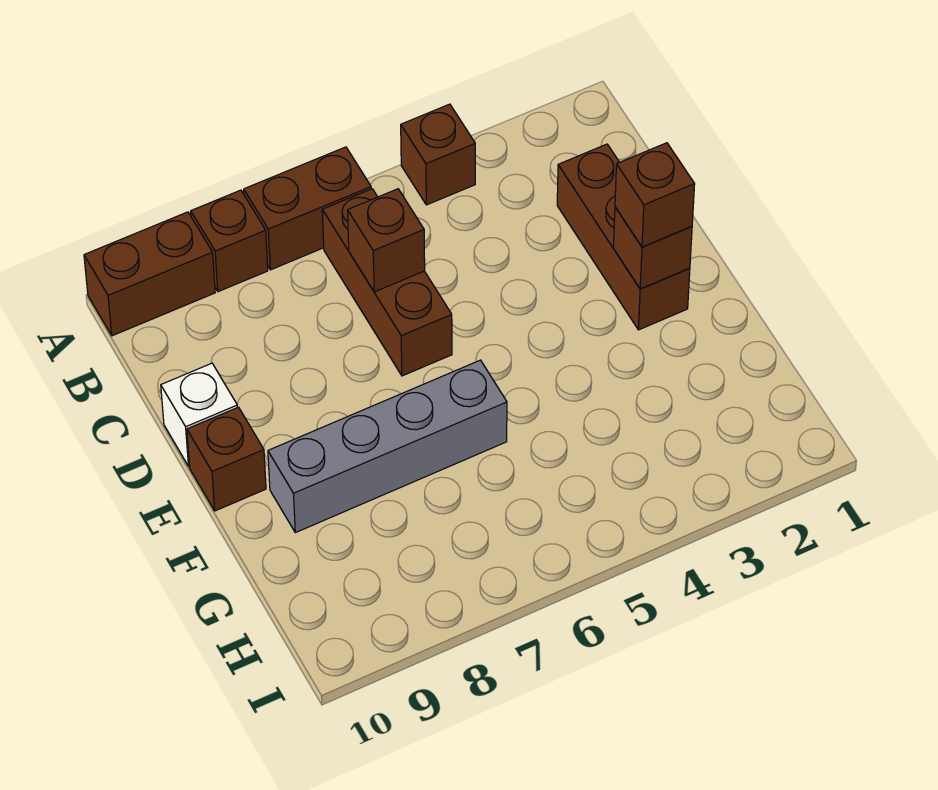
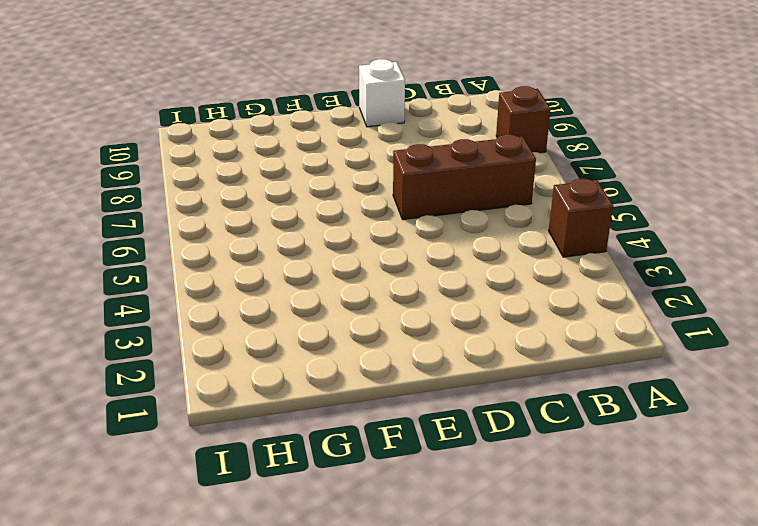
none -> brown brick A6:A7 level 1
none -> brown brick A9:A10 level 1
none -> brown brick C2:E2 level 1

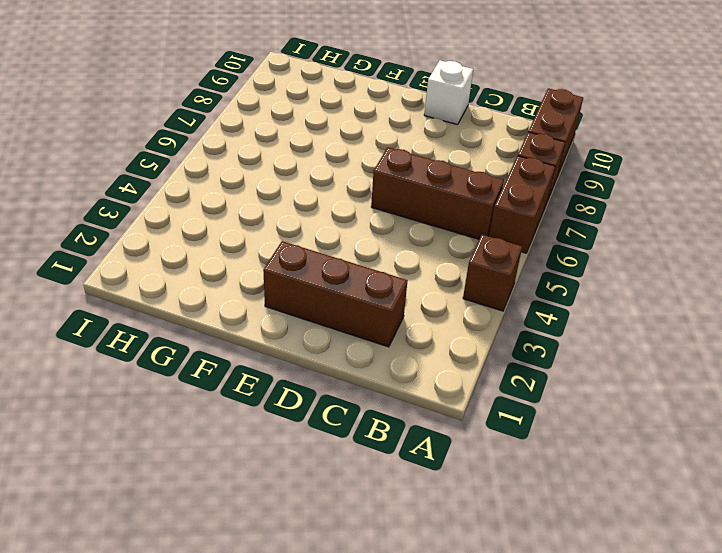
none -> brown brick E10 level 1
none -> grey brick F6:F9 level 1
none -> brown brick C6 level 2

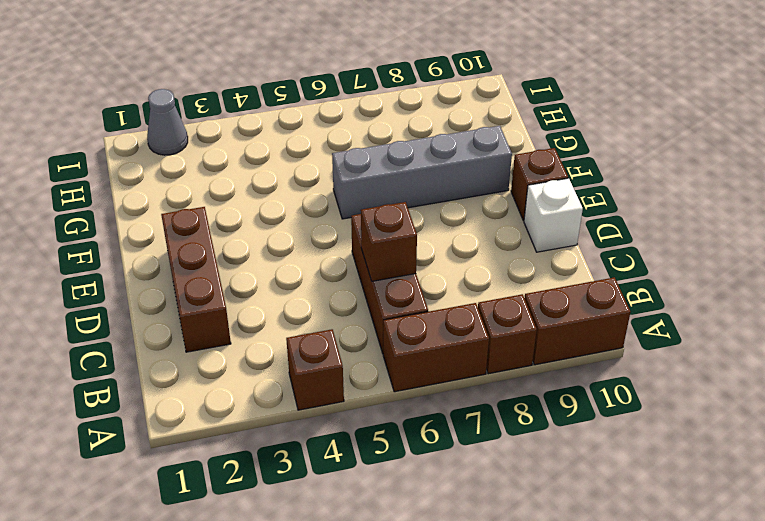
grey cone I2 level 1 -> none
none -> brown brick E2 level 2
none -> brown brick E2 level 3

